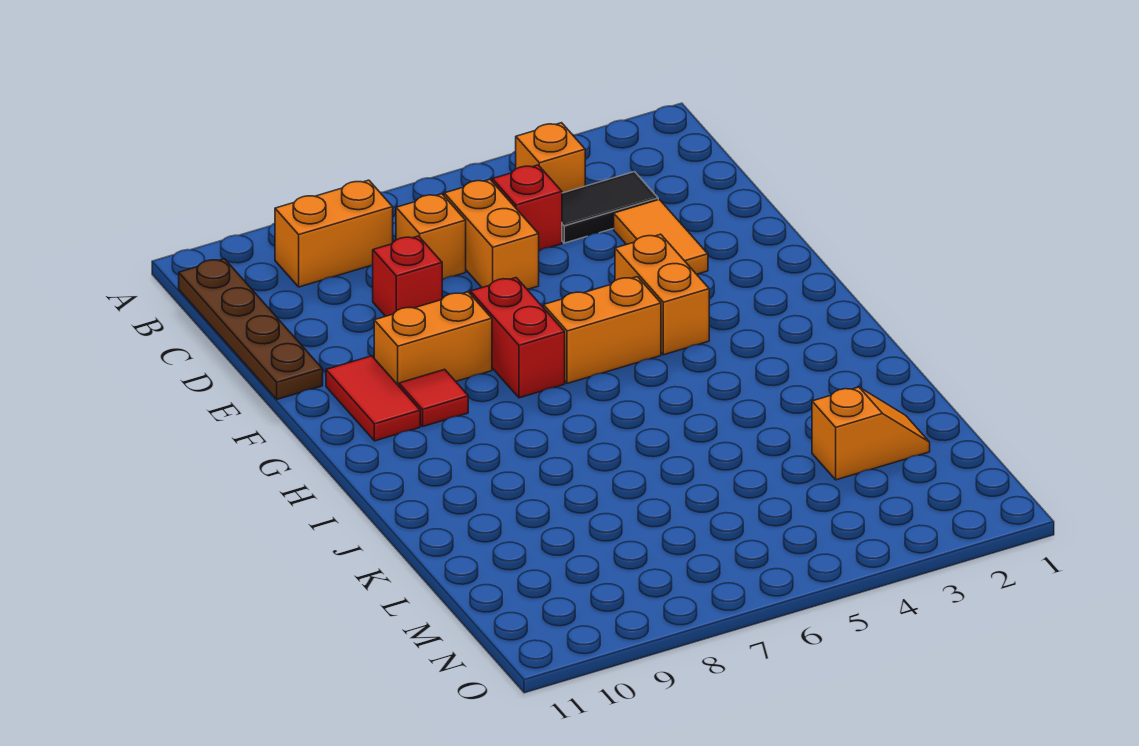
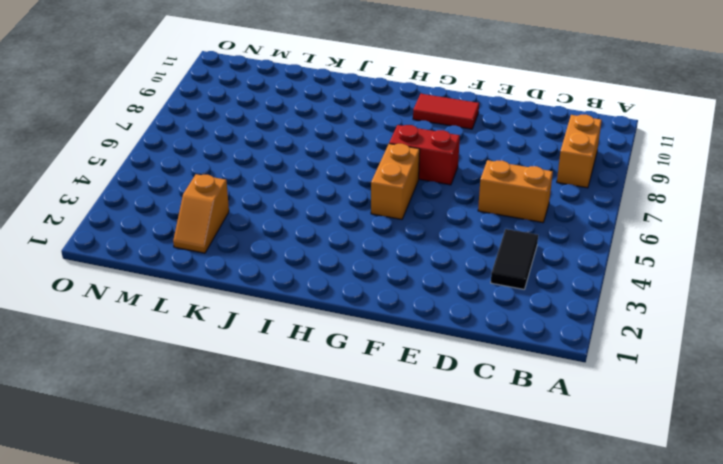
none -> orange brick B4 level 1
none -> brown plate B11:E11 level 1
none -> red brick C5 level 1

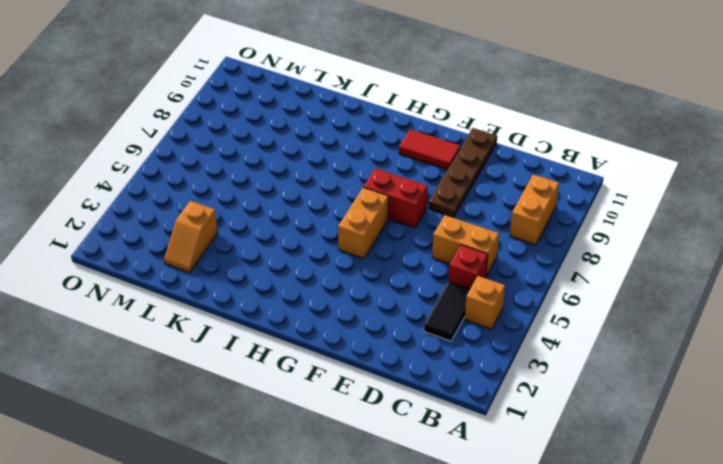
brown plate E8:E11 level 1 -> brown plate B11:E11 level 1
none -> orange brick C7 level 1
none -> orange tile D3:E3 level 1
none -> red brick D8 level 1

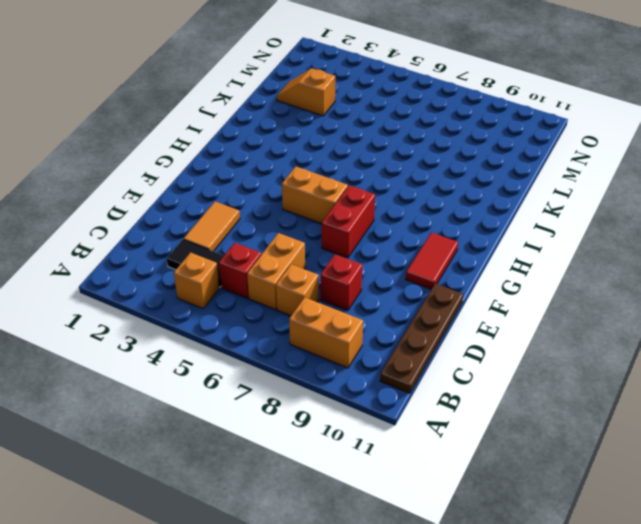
none -> orange brick F4:G4 level 1
none -> orange brick F8:F9 level 1
none -> red tile G9 level 1

